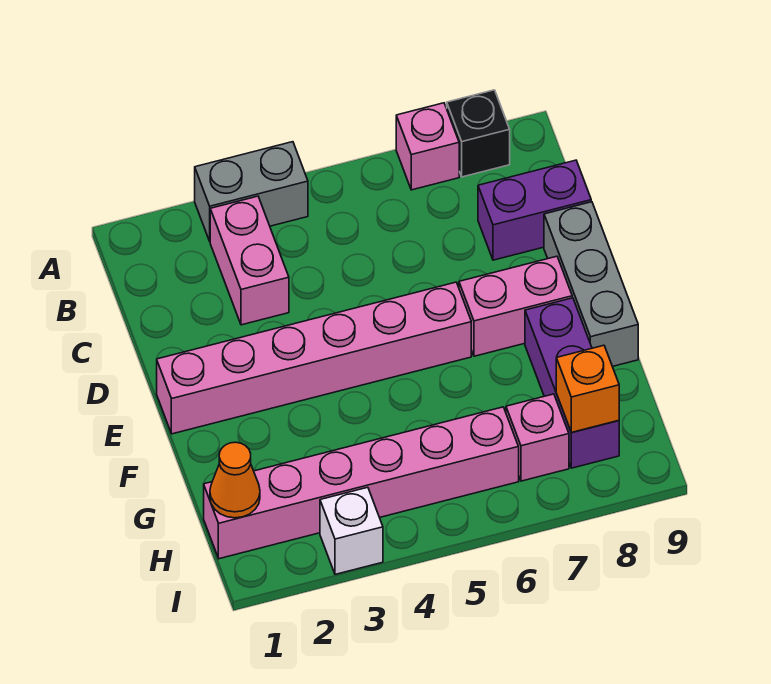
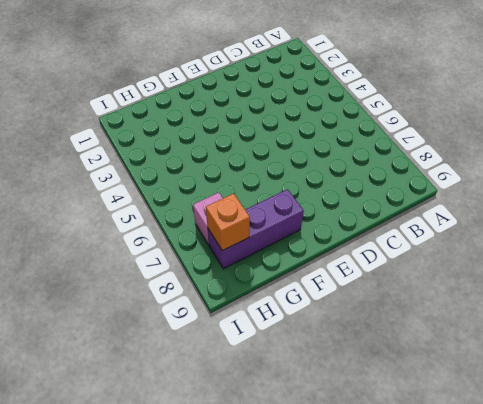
none -> grey brick A3:A4 level 1
none -> pink brick A7 level 1
none -> black brick A8 level 1

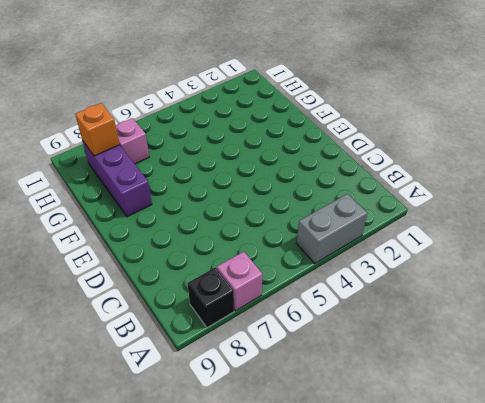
none -> pink brick B3:C3 level 1
none -> purple brick C8:C9 level 1
none -> grey brick D9:F9 level 1

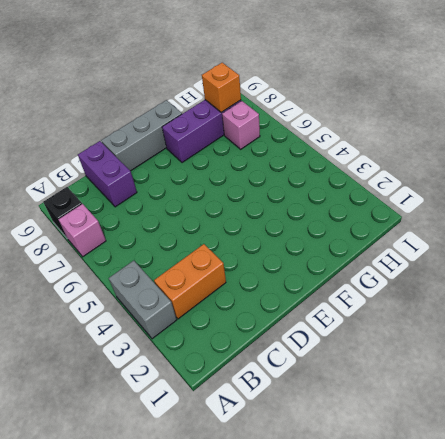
orange brick B3:C3 level 1 -> pink brick B3:C3 level 1
none -> pink brick E1:E6 level 1
none -> pink brick E7:E8 level 1
none -> pink brick H1:H6 level 1

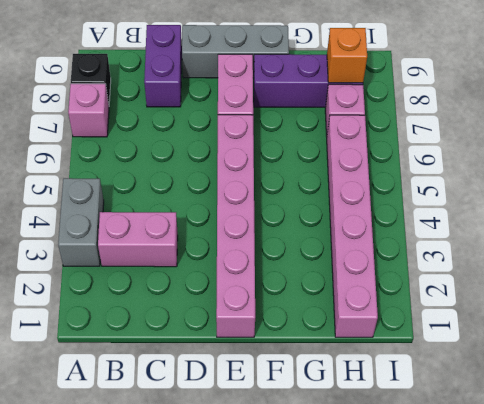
none -> white brick I3 level 1
none -> orange cone H1 level 2

